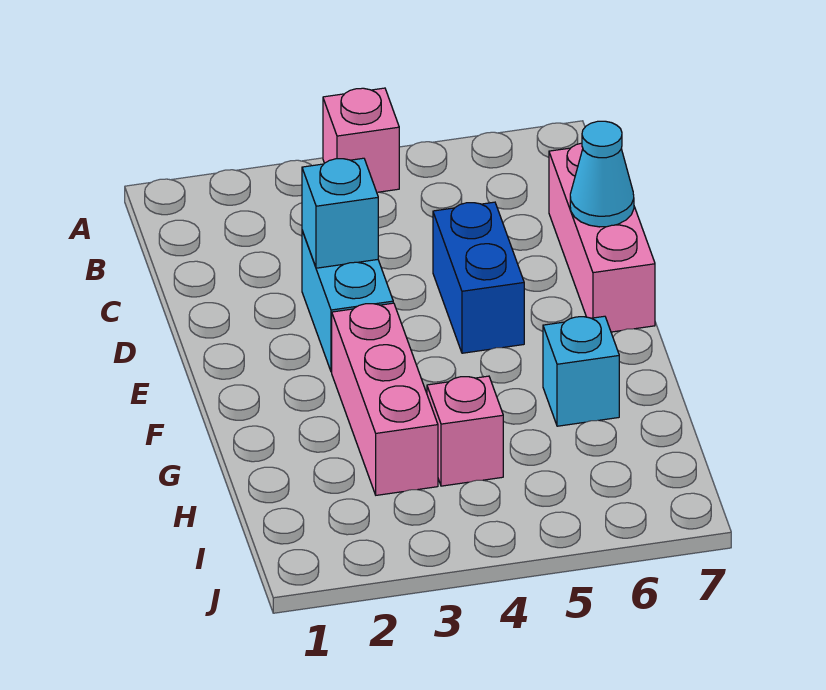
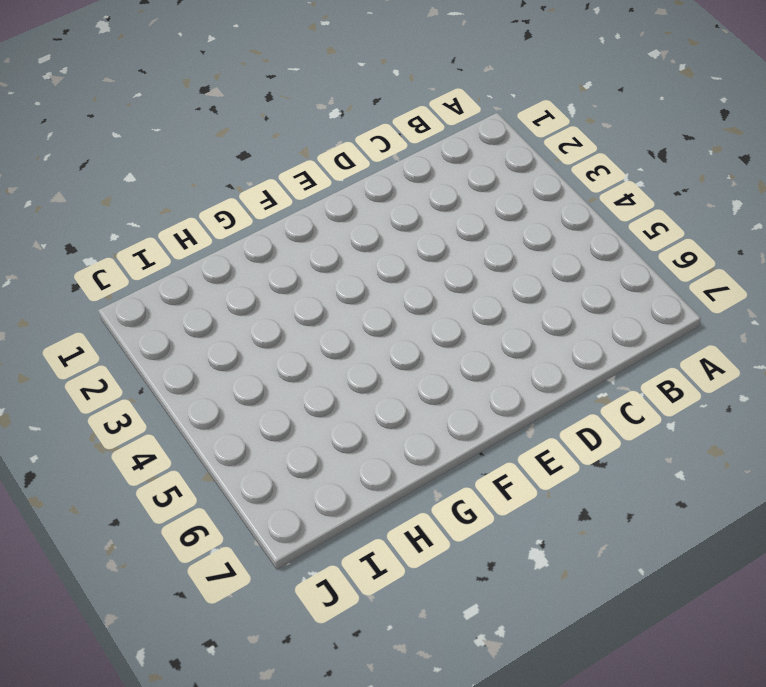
none -> pink brick A4 level 1
none -> pink brick C7:E7 level 1

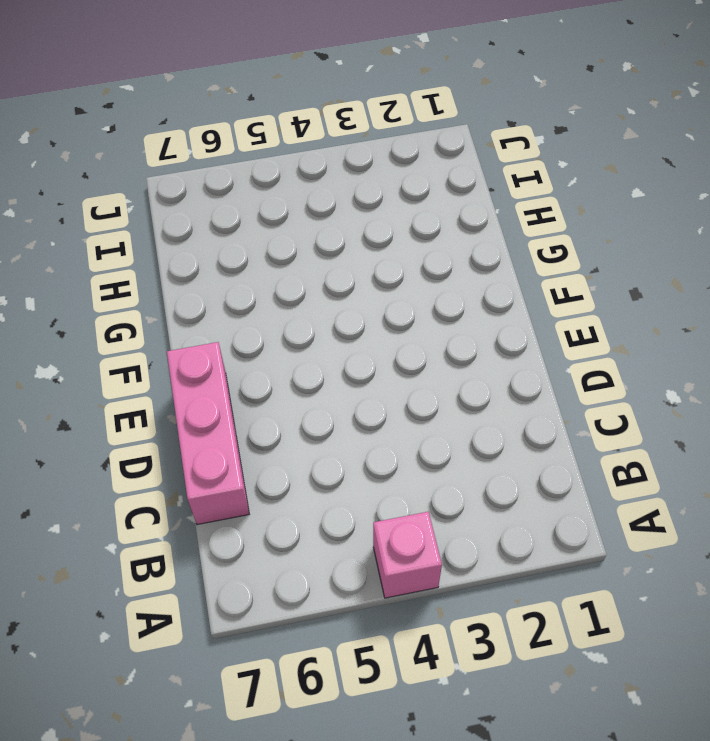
none -> cyan brick D3:E3 level 1
none -> blue brick D5:E5 level 1

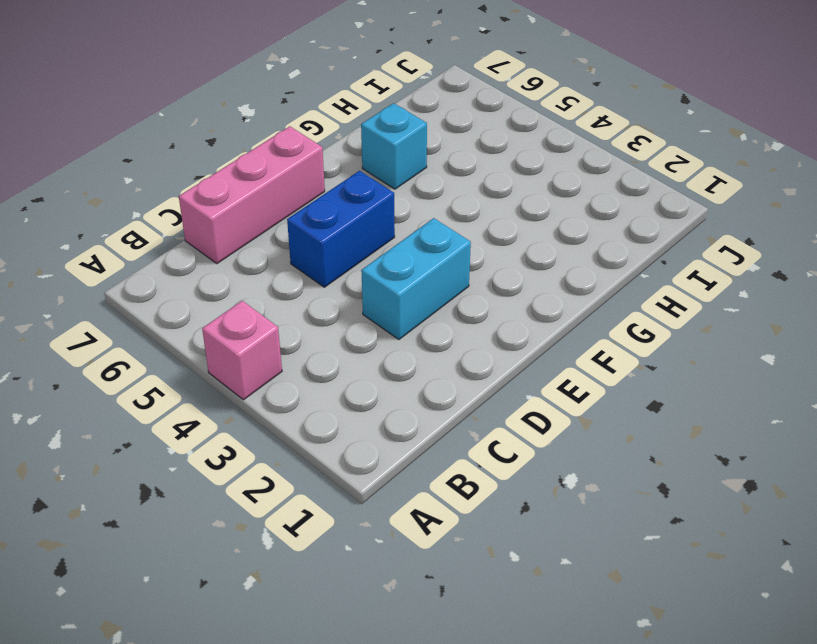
none -> pink brick F3:H3 level 1
none -> pink brick H4 level 1

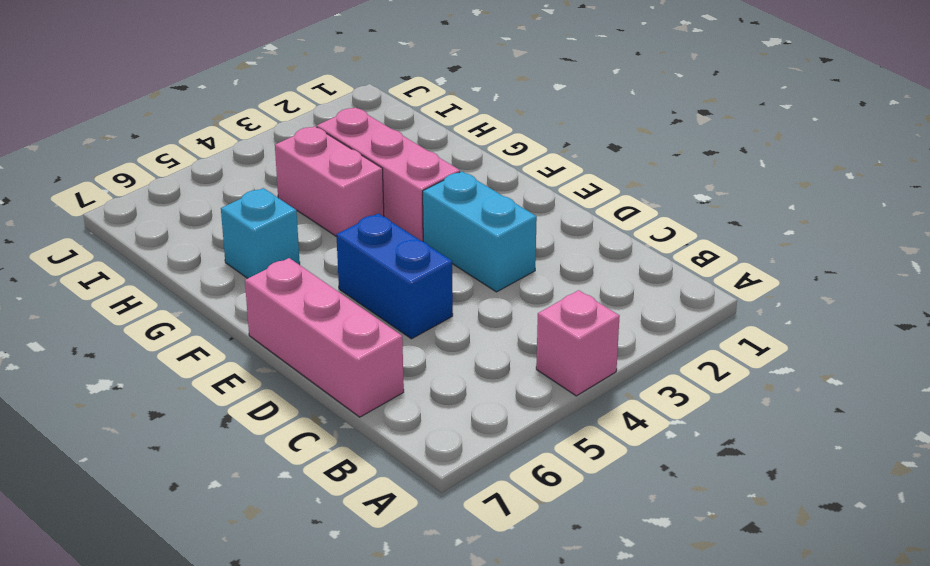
pink brick G4:H4 level 1 -> pink brick H4 level 1
none -> cyan brick D3 level 2
none -> cyan cone D7 level 2

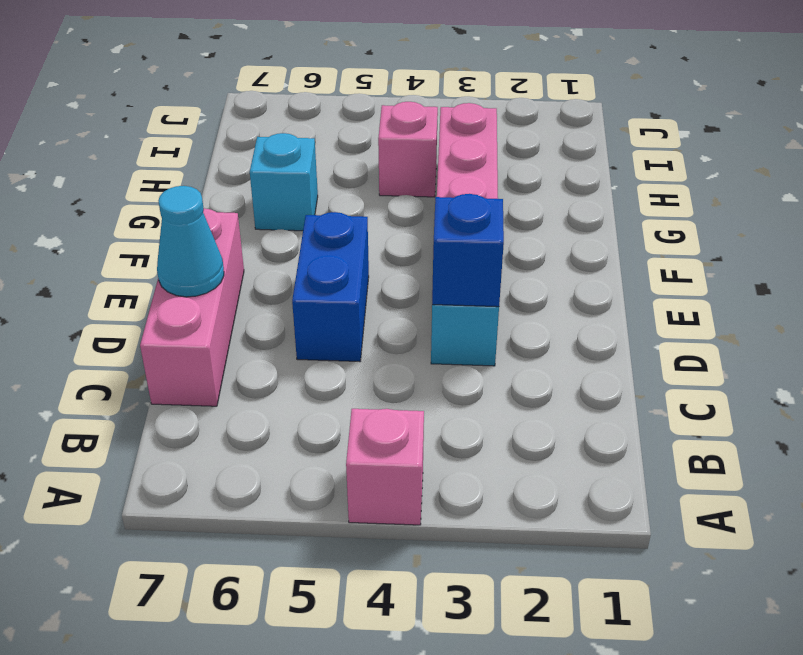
blue brick D3 level 2 -> cyan brick D3 level 2

